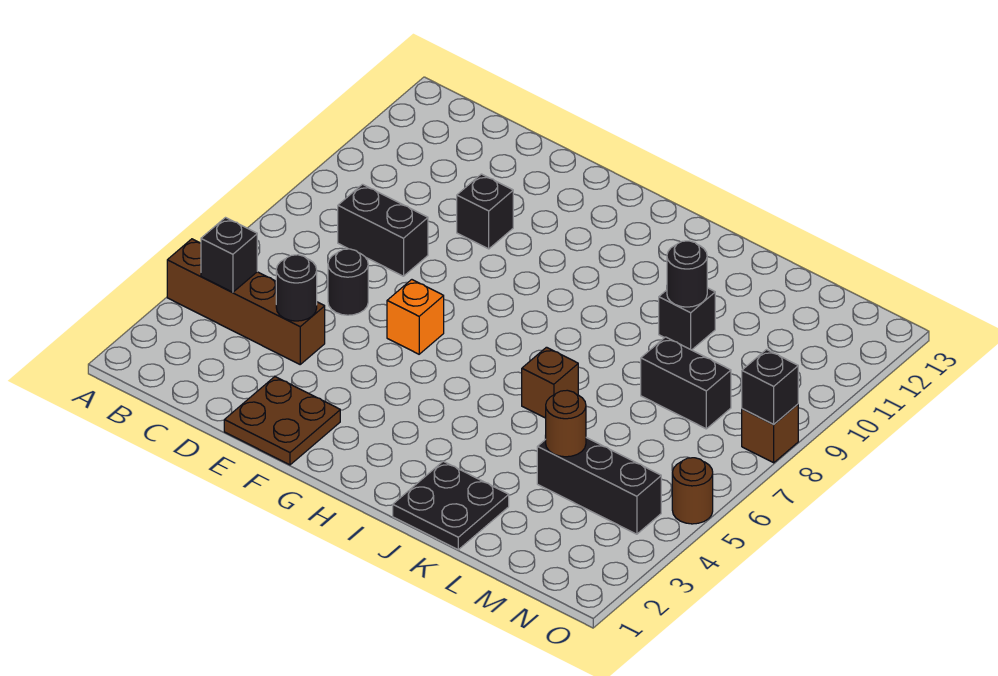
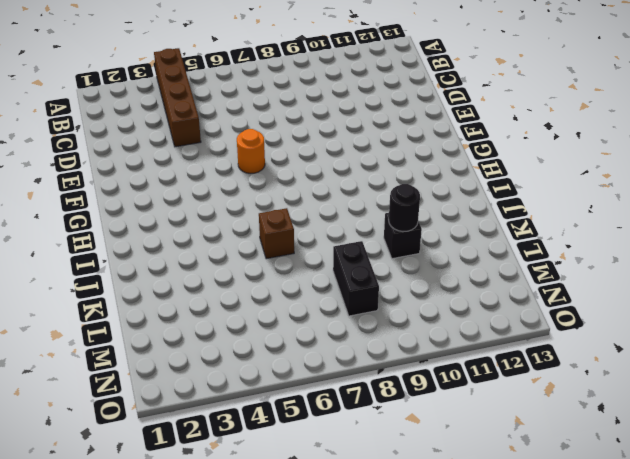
orange round brick F6 level 1 -> orange brick F6 level 1
none -> black brick C8:D8 level 1
none -> black round brick D6 level 1
none -> brown plate E1:F2 level 1

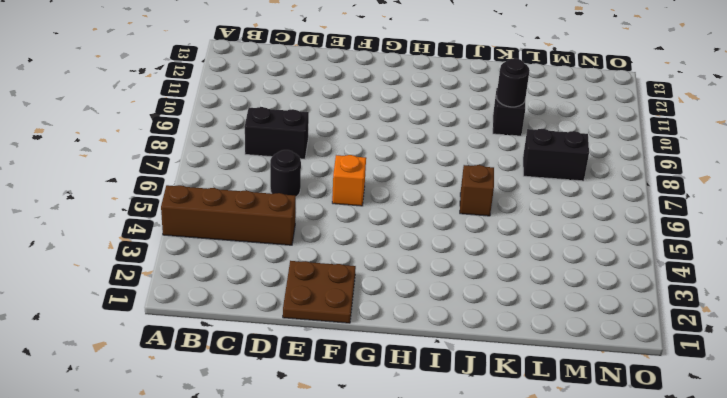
none -> black brick E10 level 1
none -> black plate J1:K2 level 1
none -> black brick L4:N4 level 1

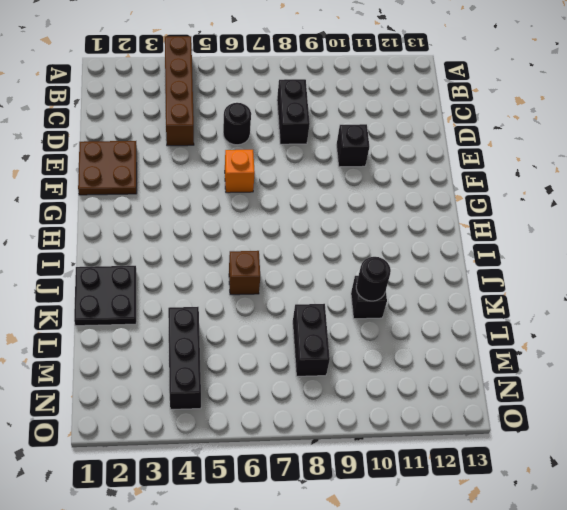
none -> brown round brick O5 level 1
none -> brown brick O8 level 1
none -> black brick B4 level 2

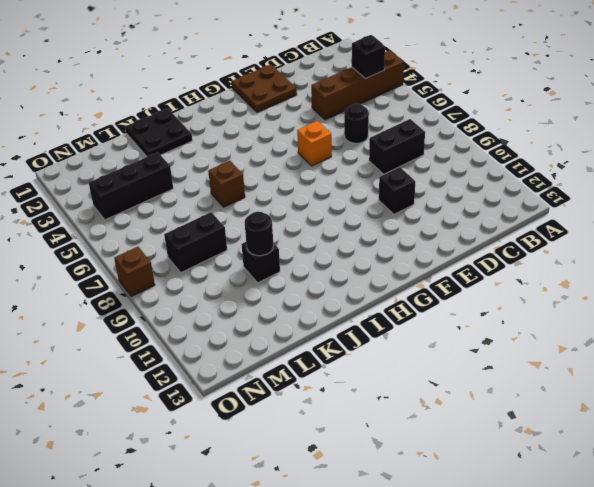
none -> brown round brick O5 level 1
none -> black round brick D4 level 2
none -> brown round brick L4 level 2

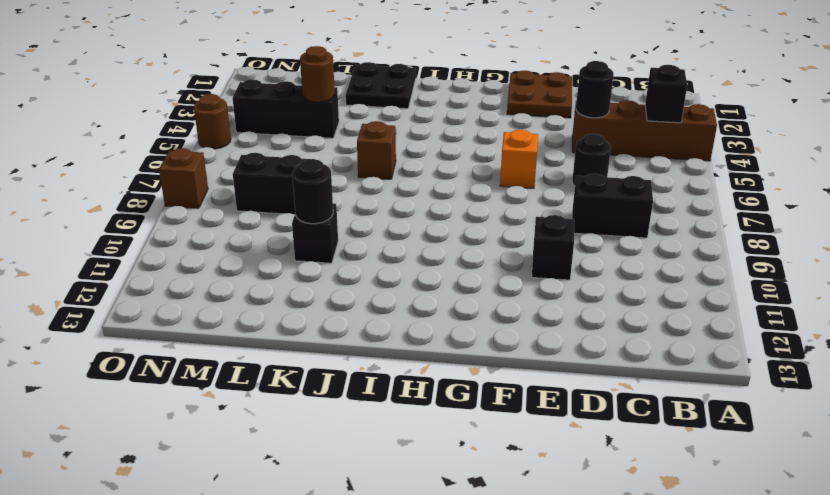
none -> black brick O8 level 2

